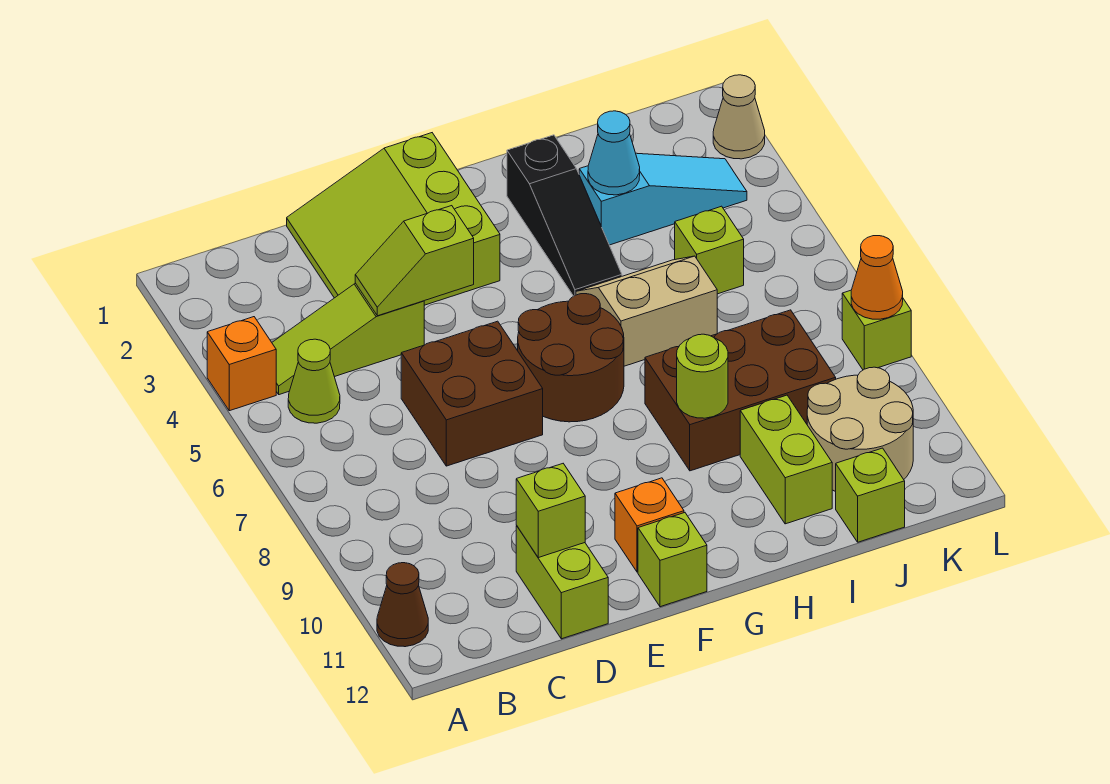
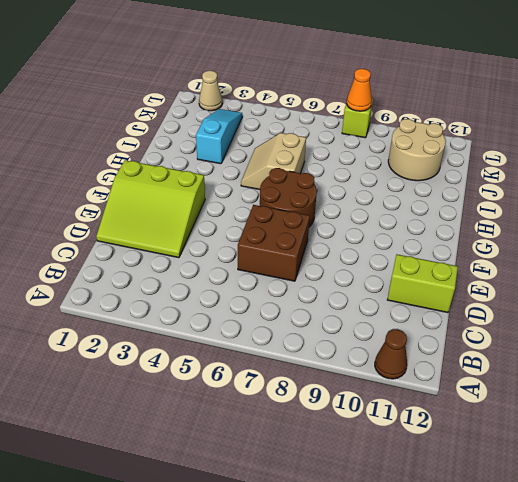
none -> orange brick A4 level 1
none -> lime slope B4:D4 level 1 top D
none -> lime cone B5 level 1

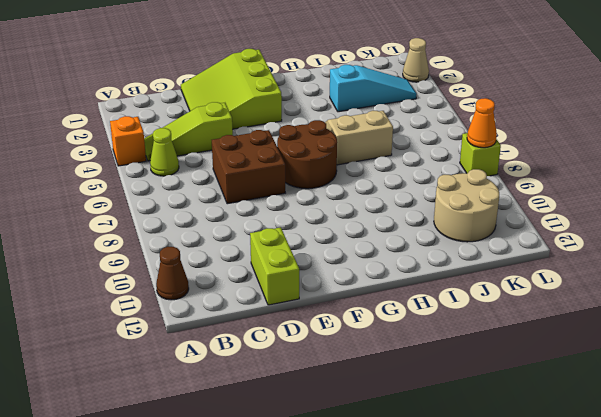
none -> orange brick F11 level 1
none -> lime brick F12 level 1
none -> black slope H2:H4 level 1 top 2

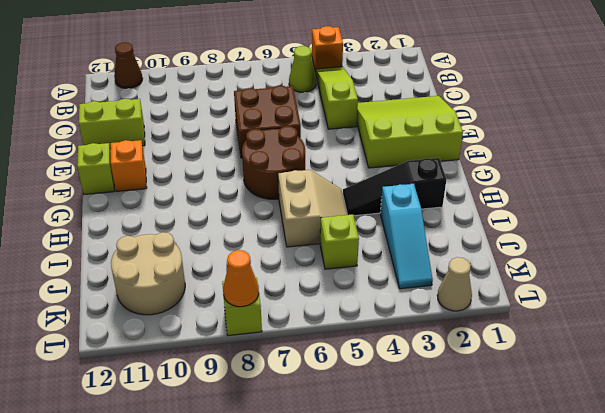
none -> brown brick H8:J9 level 1
none -> lime brick I10:I11 level 1
none -> lime brick J12 level 1

